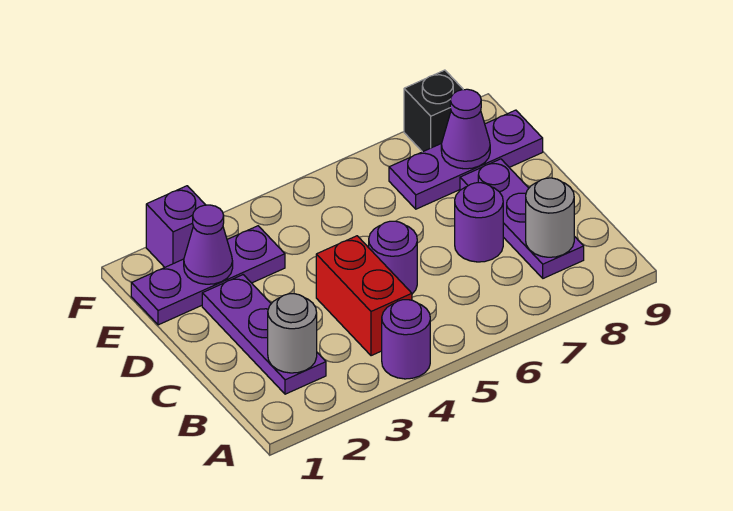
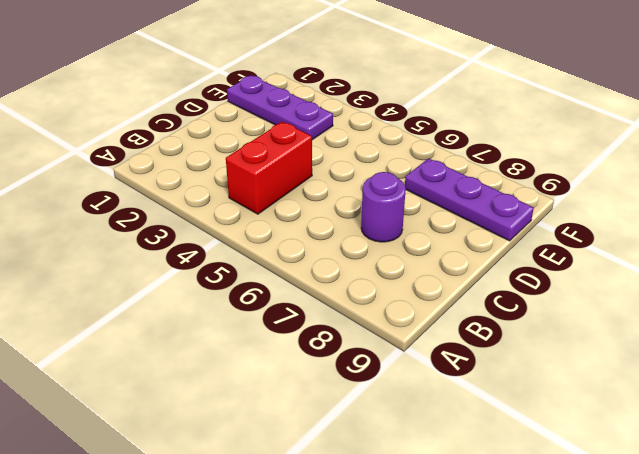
none -> purple round brick A4 level 1
none -> purple plate B2:D2 level 1
none -> purple plate B8:D8 level 1

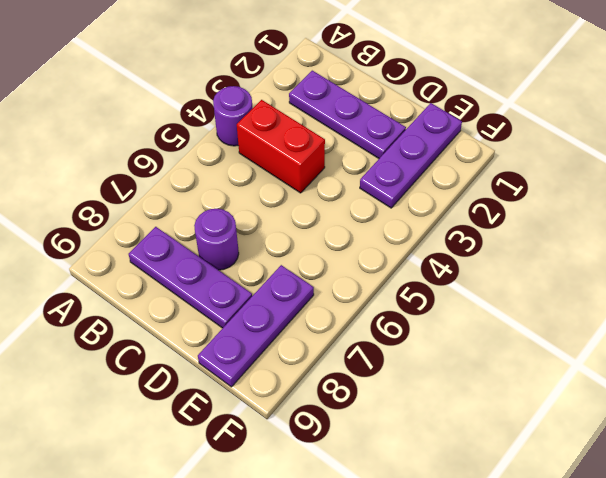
none -> purple round brick C5 level 1
none -> purple brick F2 level 1
none -> black brick F8 level 1

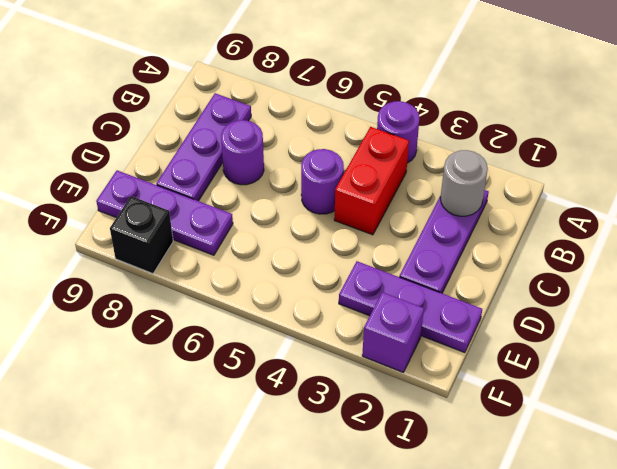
none -> grey round brick B8 level 2
none -> purple cone E2 level 2
none -> purple cone E8 level 2

